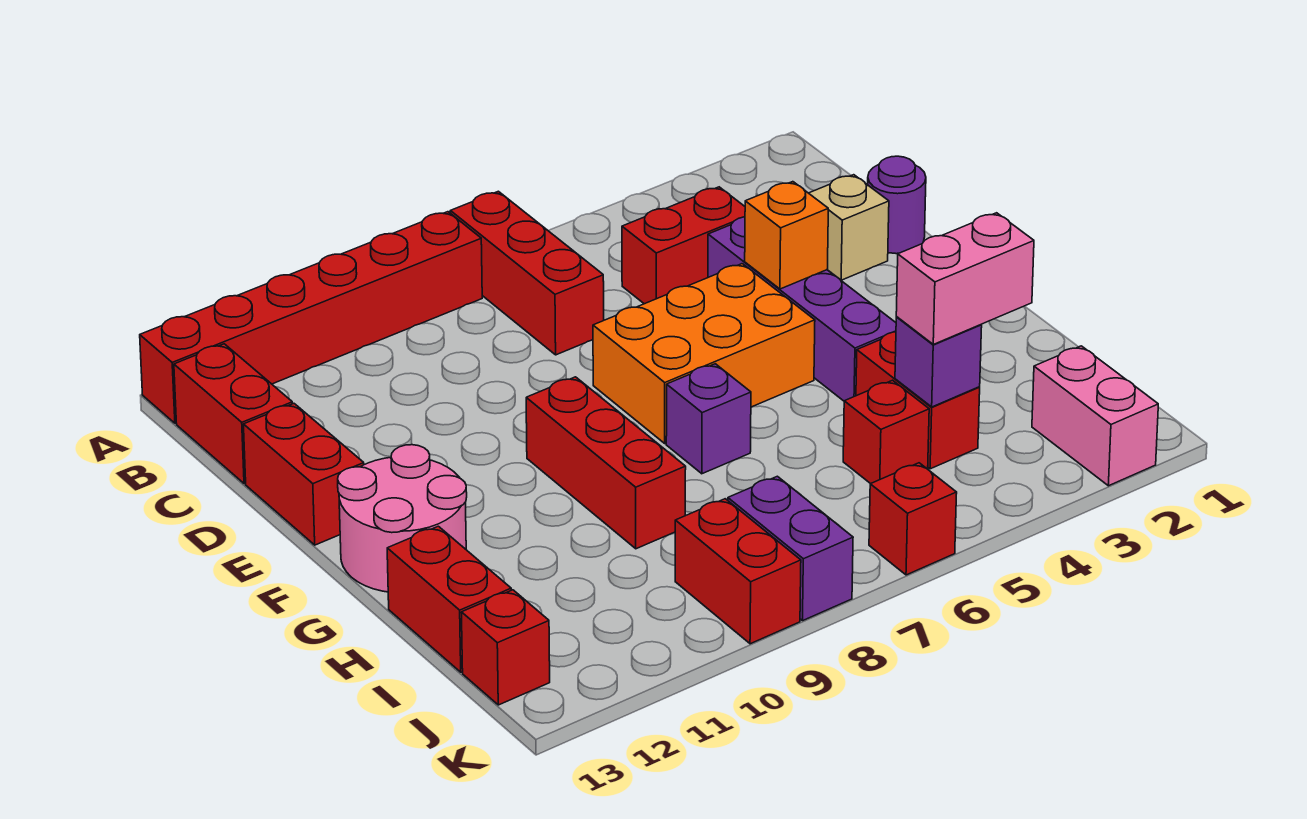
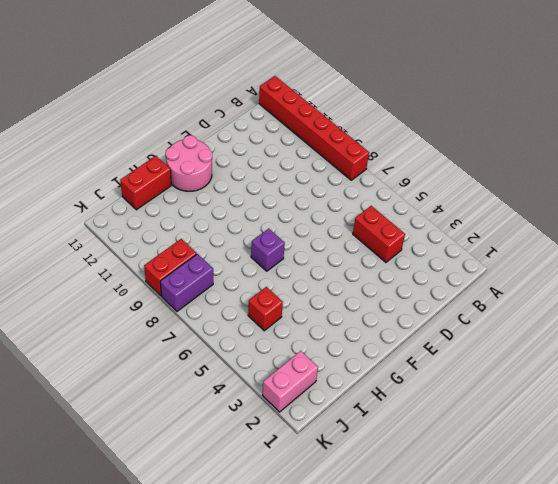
none -> red brick A7:C7 level 1
none -> red brick B13:C13 level 1
none -> purple round brick D1 level 1

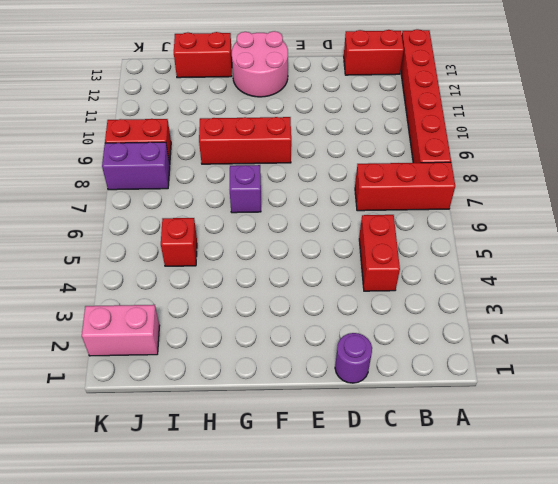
none -> tan brick D2 level 1
none -> purple brick D4:G4 level 1
none -> red brick D13:E13 level 1

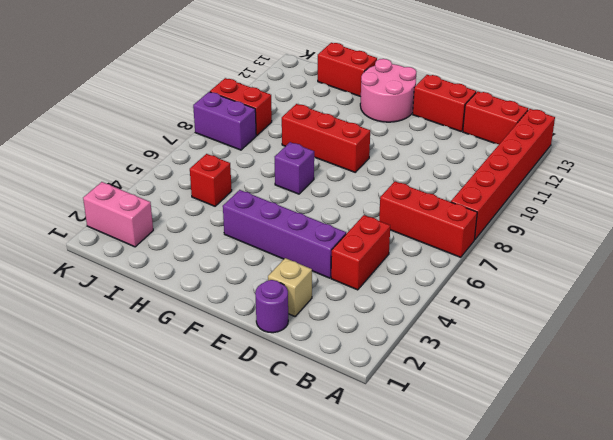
none -> orange brick E5:F7 level 1
none -> red brick H4:I4 level 1
none -> red brick J13 level 1

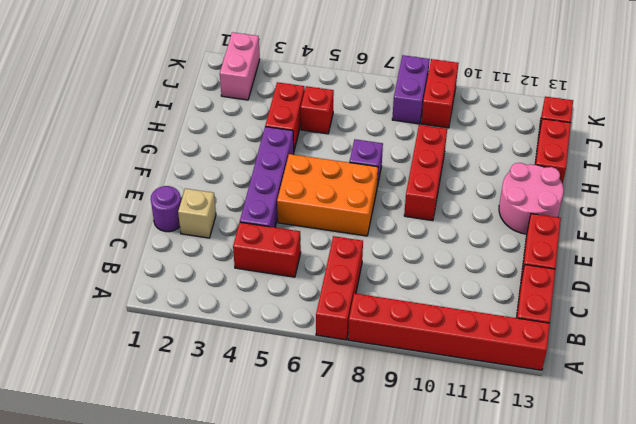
none -> red brick K6 level 1
none -> orange brick E4 level 2
none -> purple brick I4 level 2

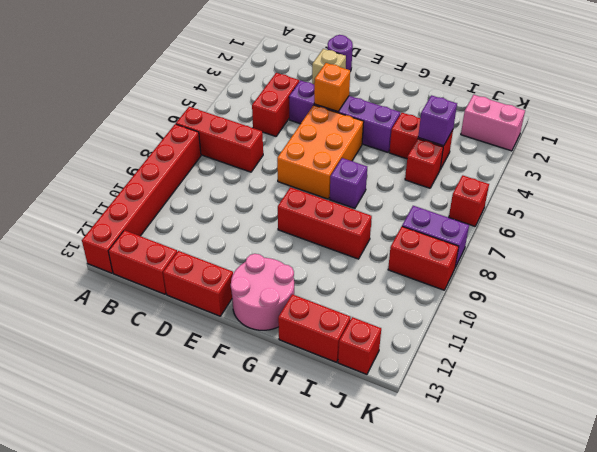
none -> pink brick I3:I4 level 3

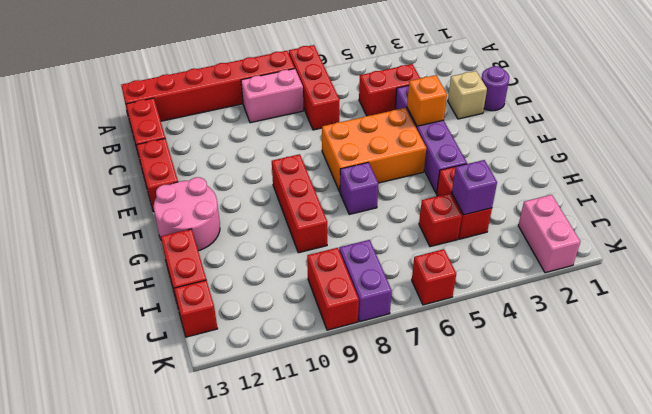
pink brick B8:B9 level 1 -> pink brick I3:I4 level 3

